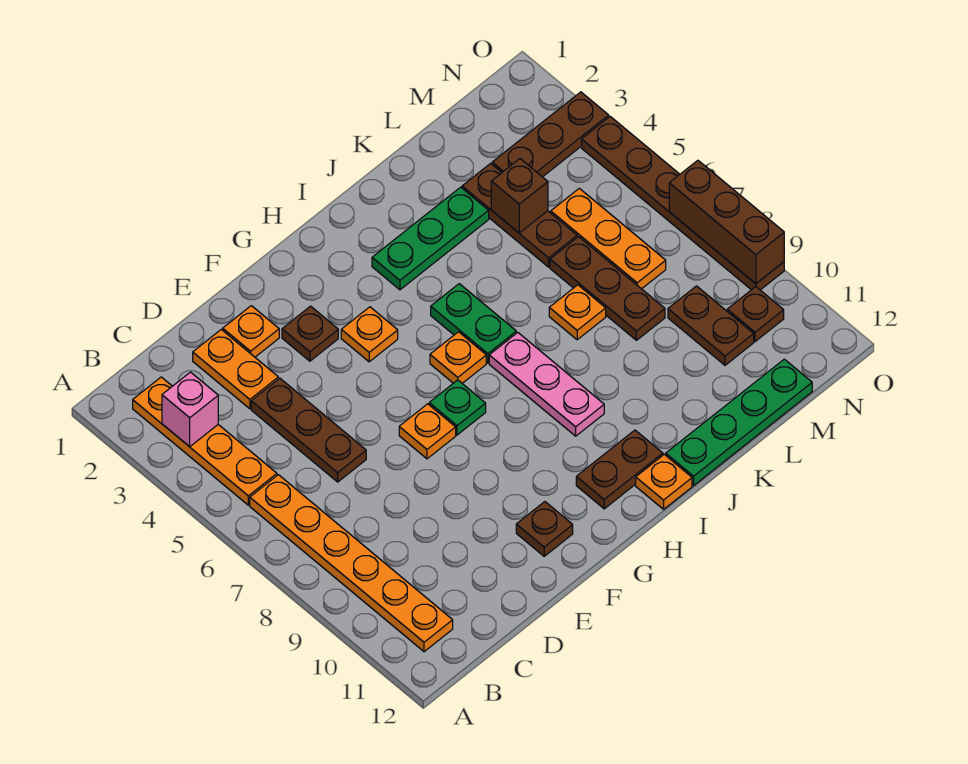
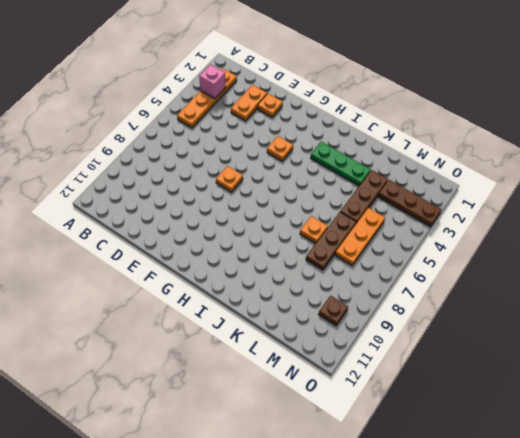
none -> orange plate B6:B11 level 1
none -> brown plate D4:D6 level 1
none -> brown plate F3 level 1

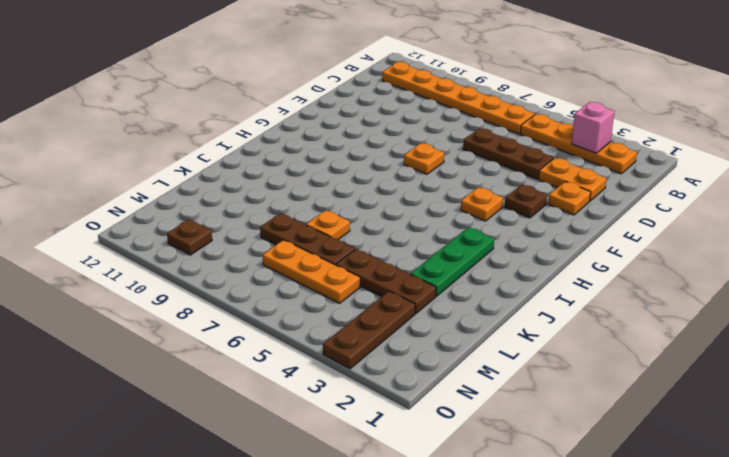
none -> brown plate F11 level 1
none -> green plate G7 level 1
none -> orange plate H6 level 1

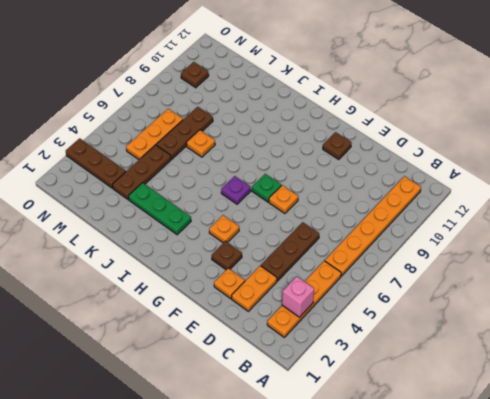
purple plate H6 level 1 -> orange plate H6 level 1
none -> brown plate H11:I11 level 1
none -> green plate I5:I6 level 1
none -> pink plate I7:I9 level 1

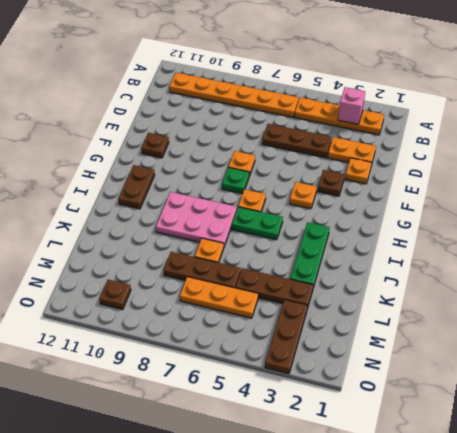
pink plate I7:J9 level 1 -> pink plate I7:I9 level 1
none -> orange plate I12 level 1
none -> green plate J12:M12 level 1
none -> brown plate M9:M10 level 1

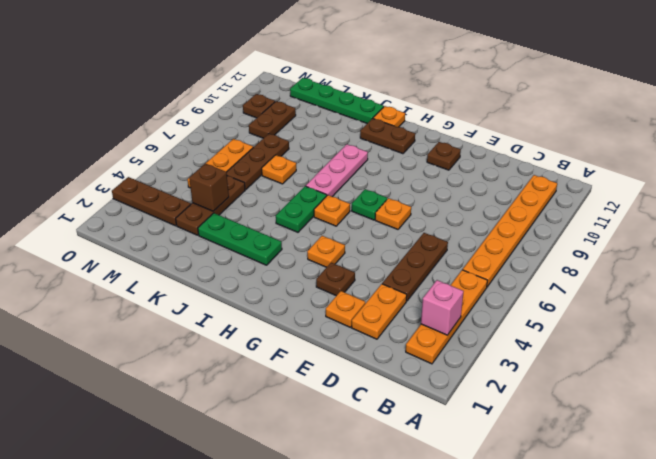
none -> brown plate O4:O9 level 1
none -> brown brick O7:O9 level 2

